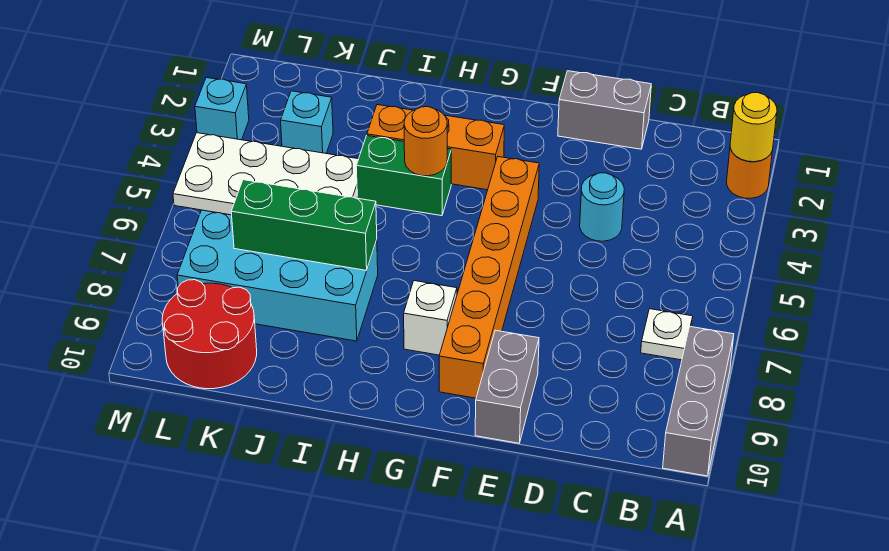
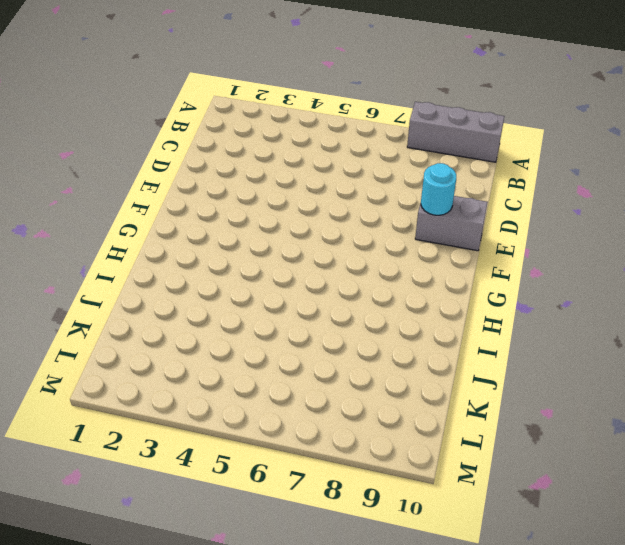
cyan round brick E9 level 2 -> cyan round brick D4 level 1
none -> orange round brick A2 level 1
none -> white plate B7 level 1
none -> grey brick D1:E1 level 1

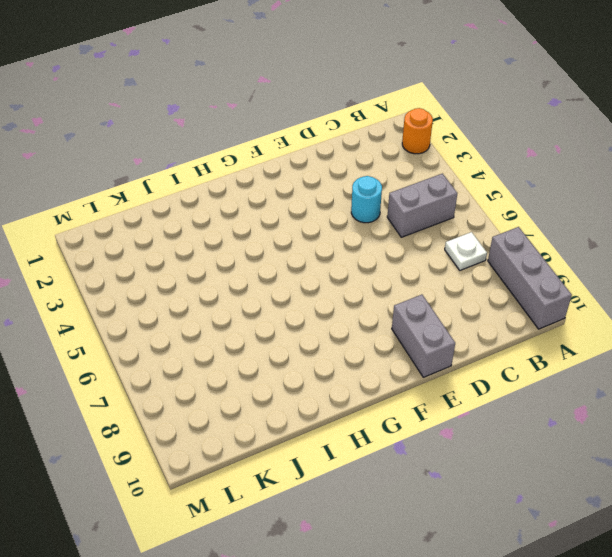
grey brick B5:C5 level 1 -> grey brick D1:E1 level 1
none -> orange brick F4:F9 level 1
none -> orange brick G3:I3 level 1
none -> white brick G8 level 1

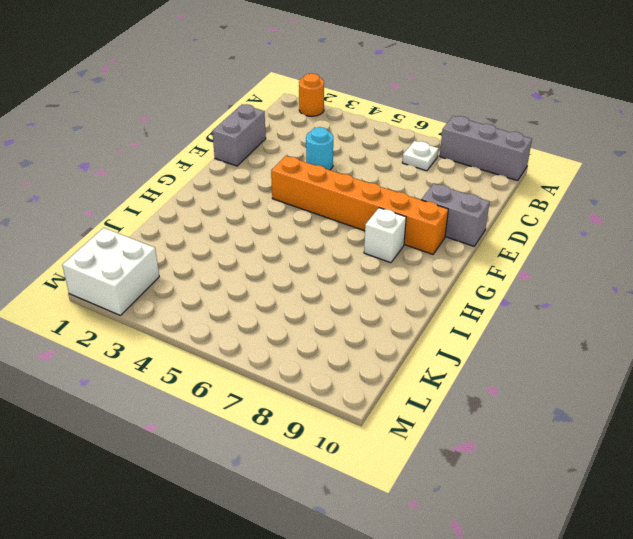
white brick L1:M2 level 1 -> none
none -> orange brick G3:I3 level 1
none -> green brick H4:I4 level 1
none -> cyan brick I7:L8 level 1

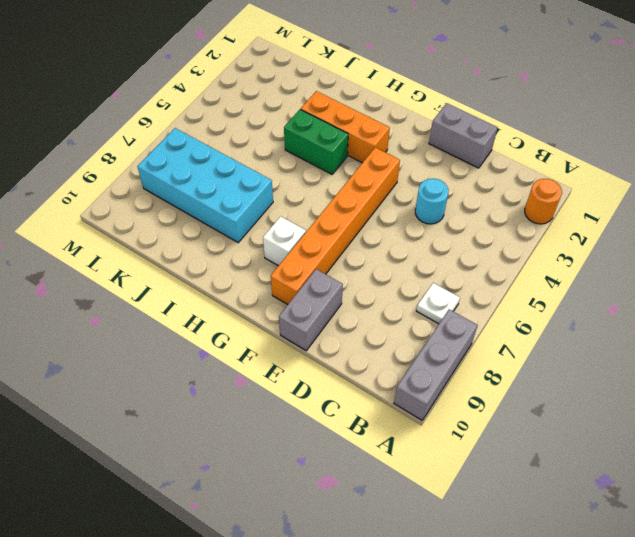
none -> white plate J4:M5 level 1
none -> cyan brick K3 level 1
none -> red round brick K9:L10 level 1

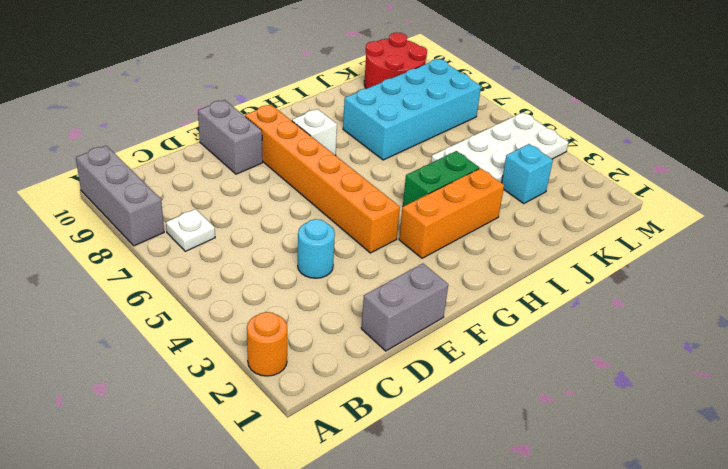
none -> cyan brick M3 level 1
none -> yellow round brick A2 level 2
none -> orange round brick H4 level 2

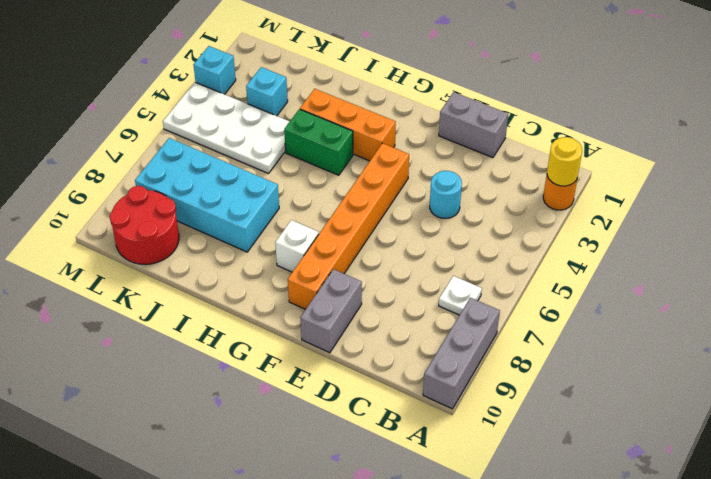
none -> orange round brick H4 level 2
none -> green brick I7:K7 level 2

